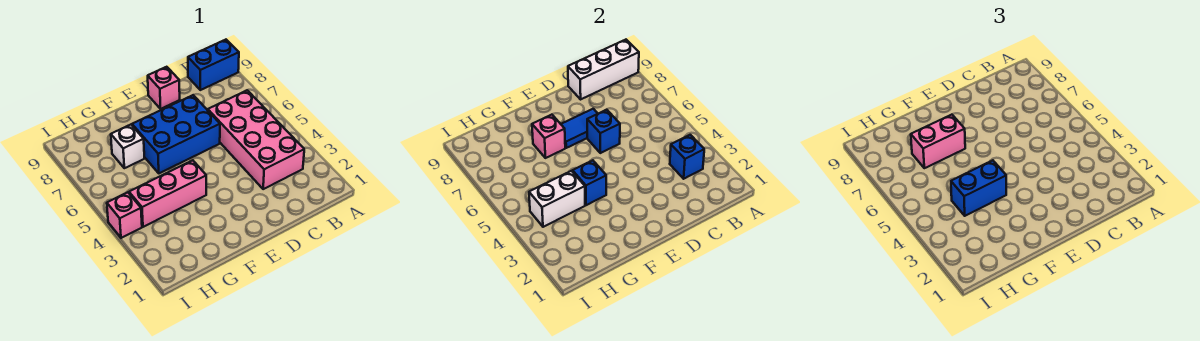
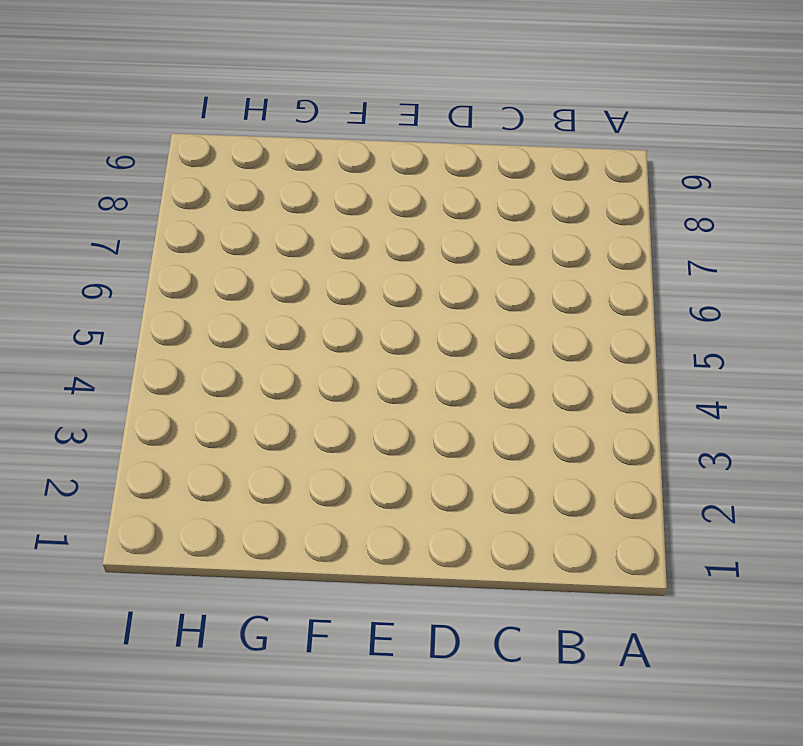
none -> blue brick A9:B9 level 1
none -> pink brick B3:C6 level 1
none -> blue brick D6:F7 level 1

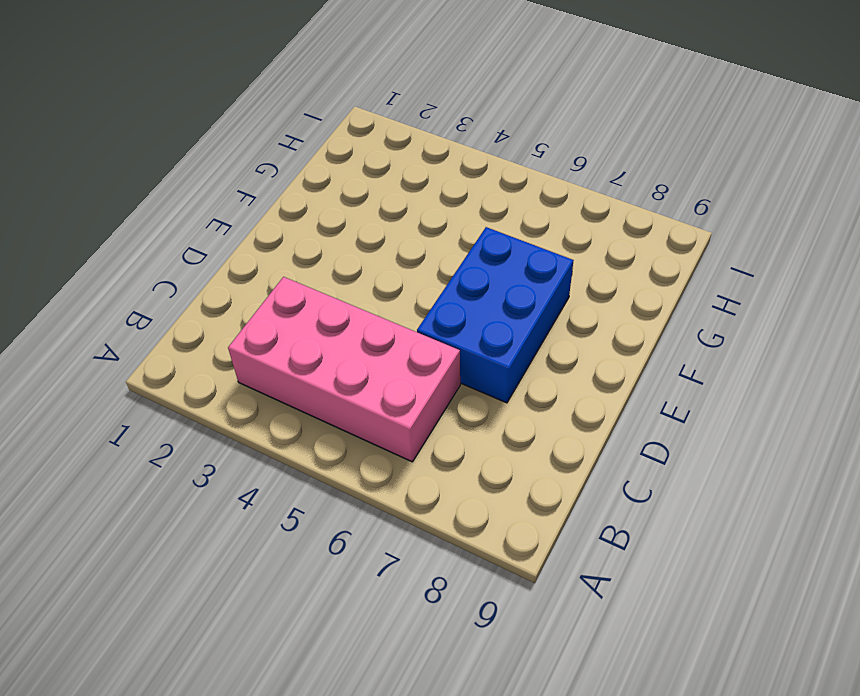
none -> blue brick A9:B9 level 1
none -> pink brick D9 level 1
none -> pink brick F4:H4 level 1

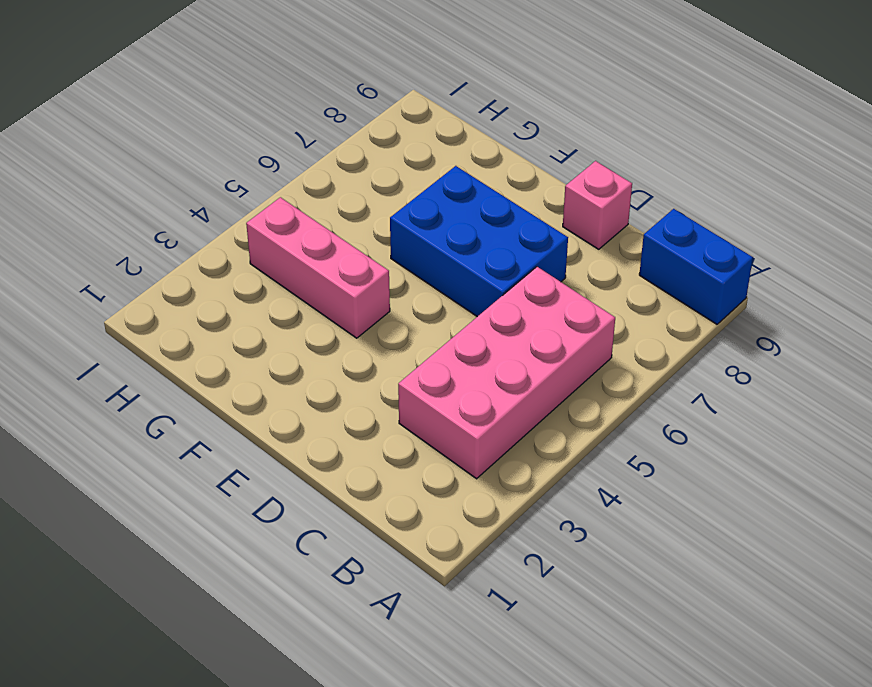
none -> white brick G7 level 1
none -> pink brick I4 level 1
none -> white brick A9:C9 level 2

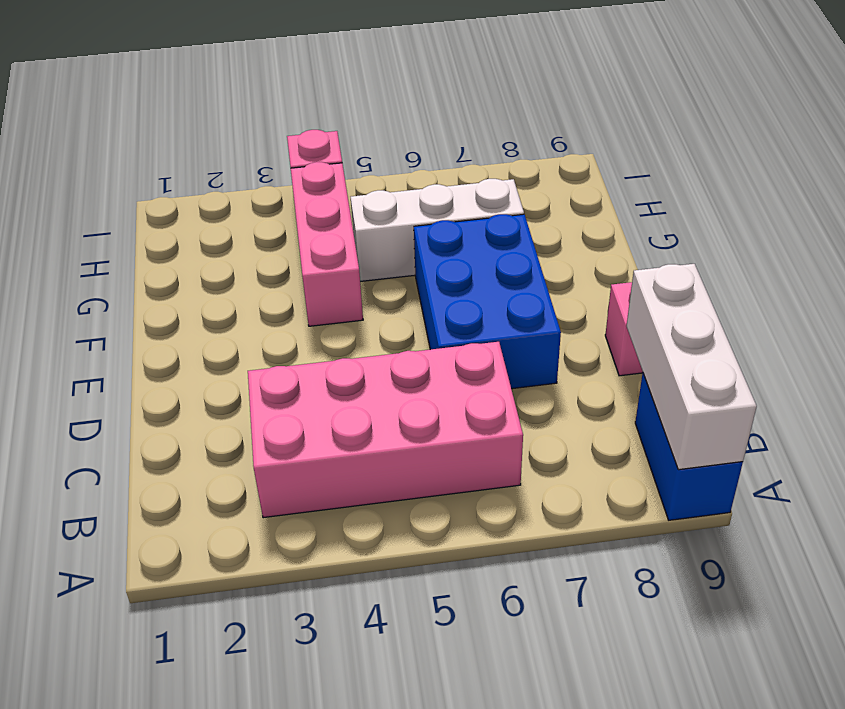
white brick G5:G7 level 1 -> white brick G7 level 1
none -> blue brick B3 level 2
none -> blue brick D6 level 2
none -> blue tile D7:E7 level 2

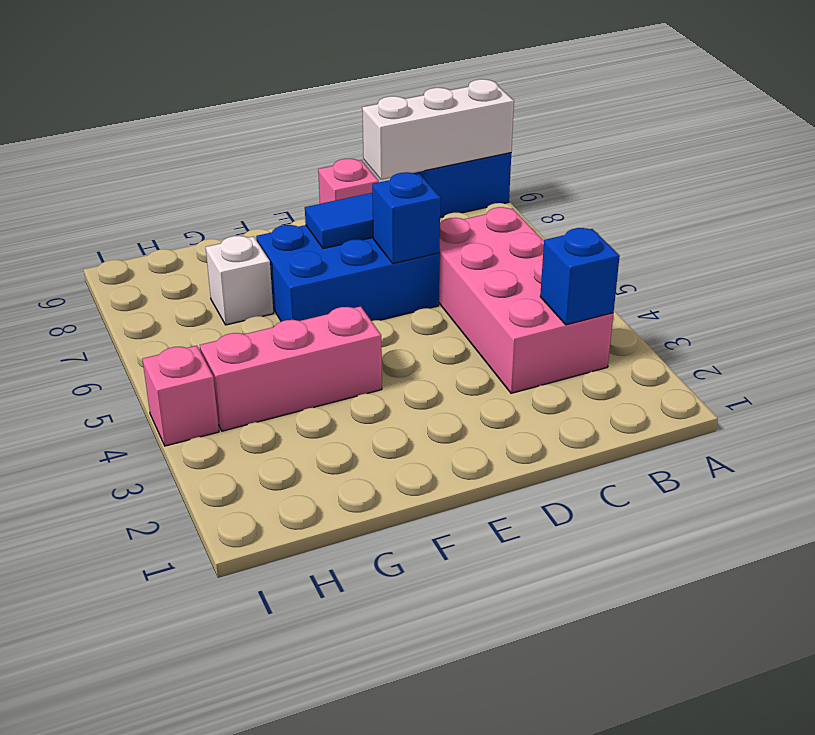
none -> blue brick F4 level 2
none -> pink brick F7 level 2
none -> white brick G4:H4 level 2

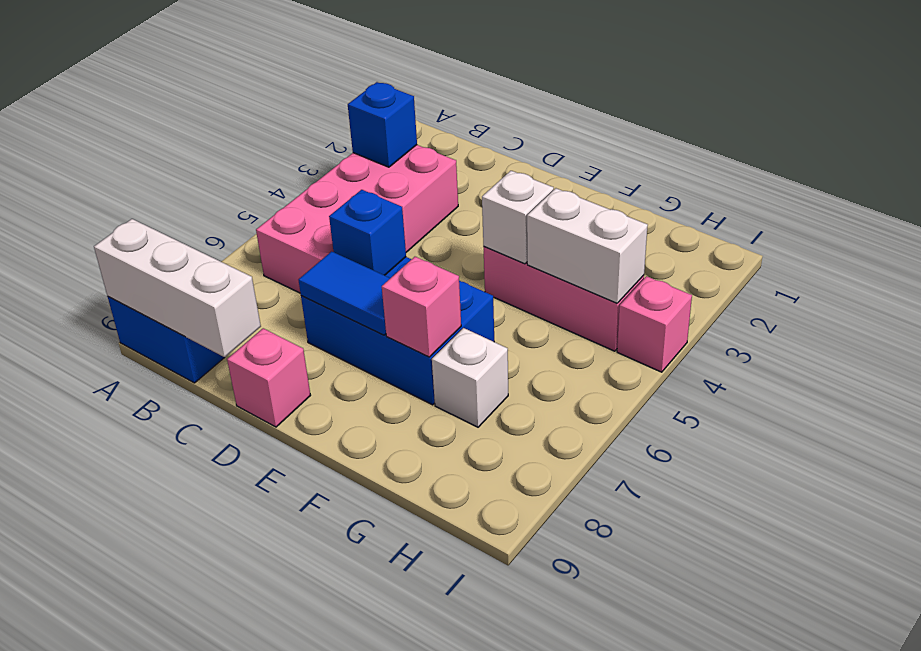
white brick F4 level 2 -> blue brick F4 level 2
none -> blue brick F4:G4 level 3
none -> pink brick F7:G7 level 3

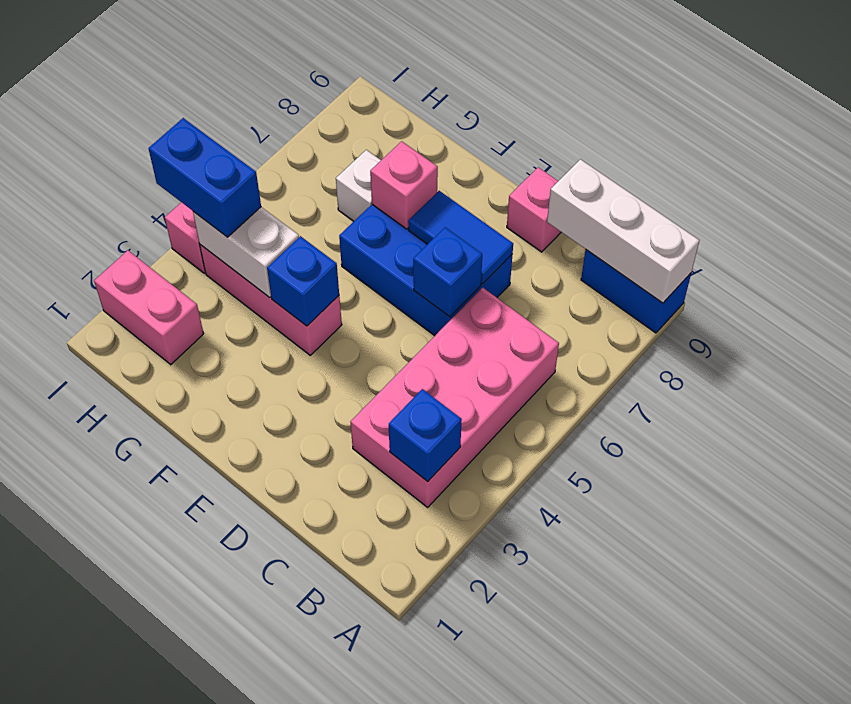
pink brick H2:I2 level 1 -> pink brick F7:G7 level 3
blue brick H4:I4 level 3 -> blue brick F4:G4 level 3

